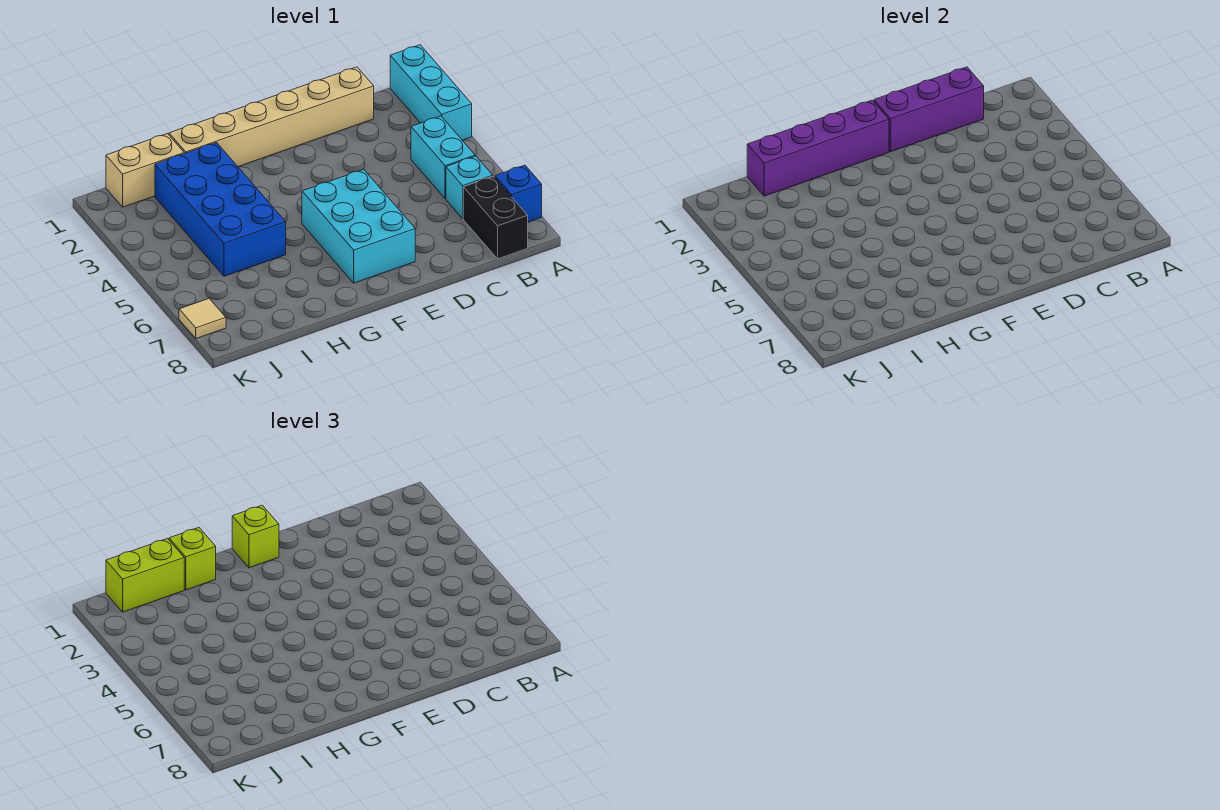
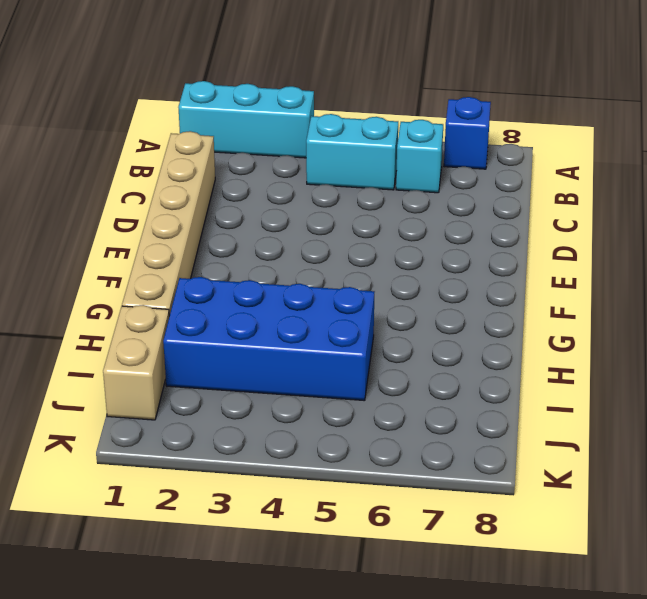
none -> black brick B7:B8 level 1
none -> cyan brick E5:F7 level 1
none -> tan tile K7 level 1

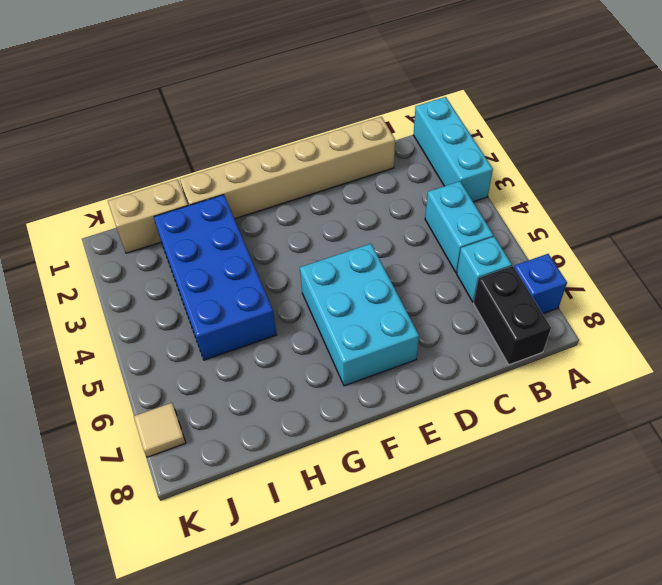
none -> purple brick C1:E1 level 2
none -> purple brick F1:I1 level 2
none -> lime brick F1 level 3

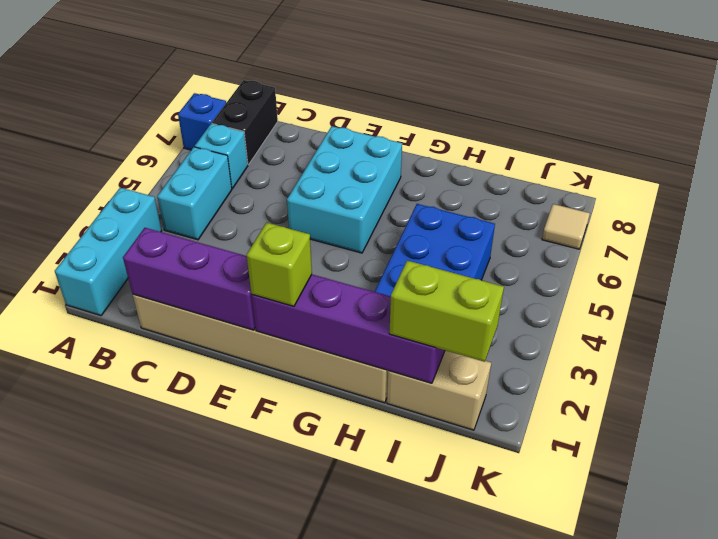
none -> lime brick H1 level 3

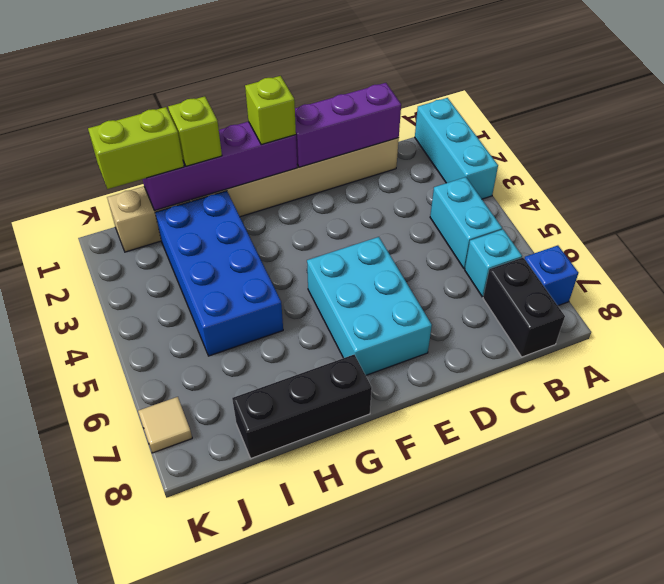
black brick G8:I8 level 1 -> none

